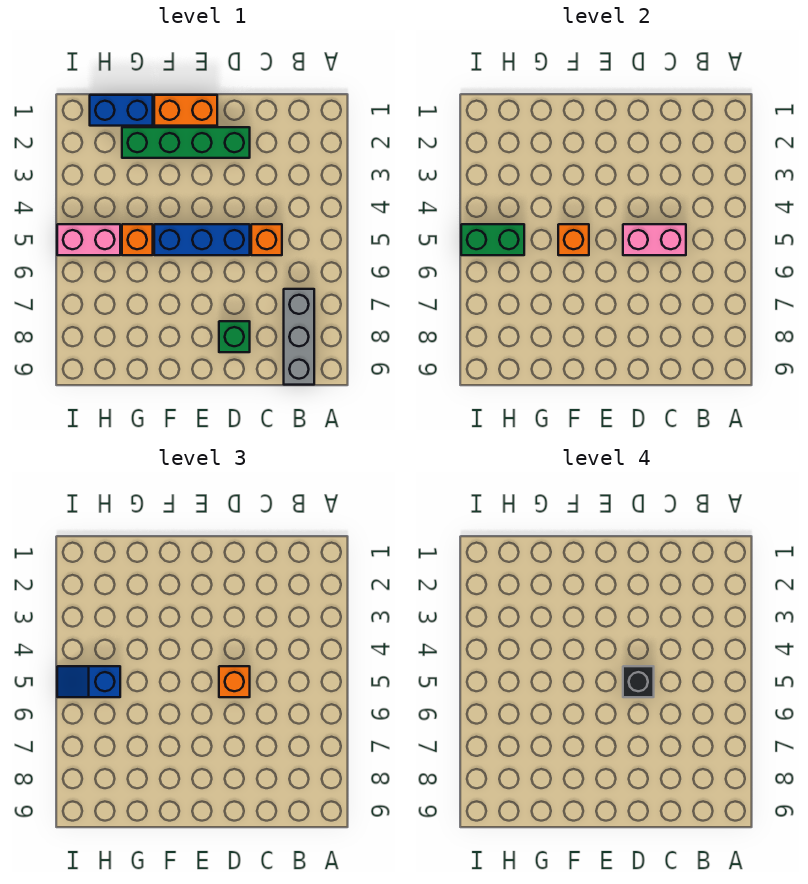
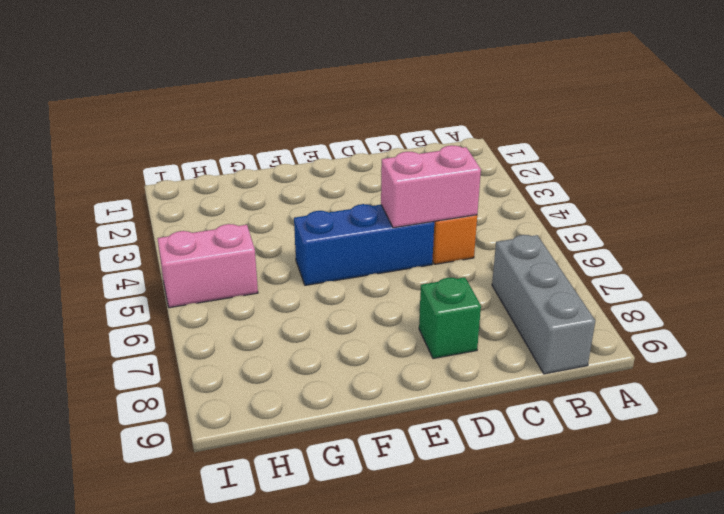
none -> green brick D2:G2 level 1
none -> orange brick E1:F1 level 1
none -> blue brick G1:H1 level 1

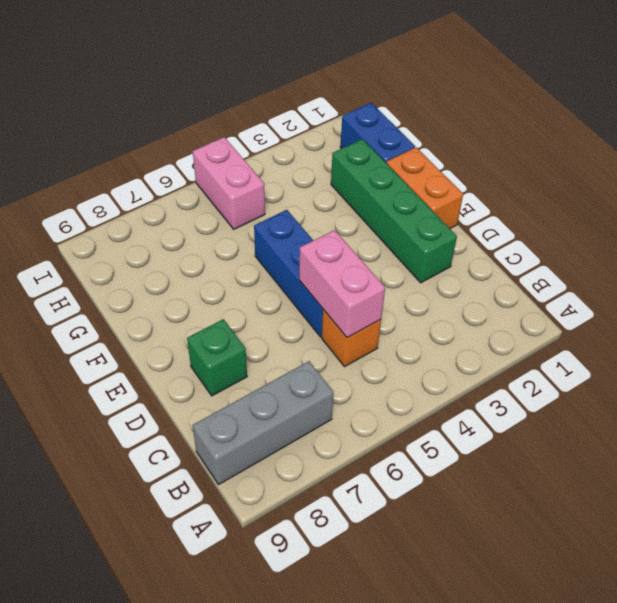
none -> orange brick G5 level 1
none -> orange brick F5 level 2
none -> green brick H5:I5 level 2

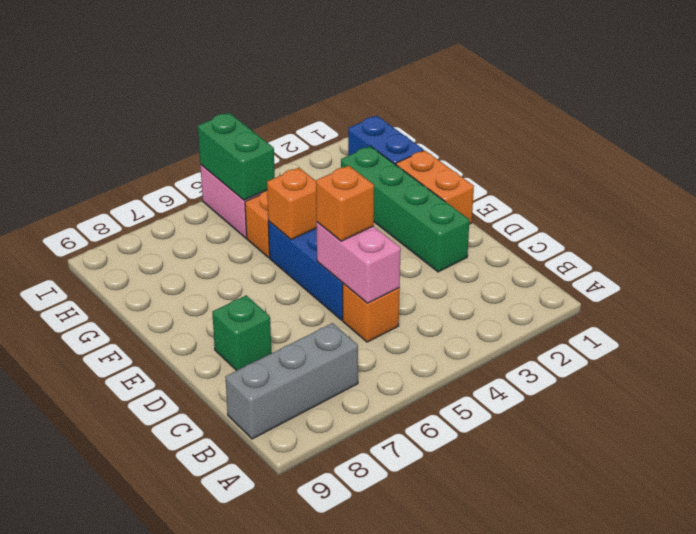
none -> blue slope H5:I5 level 3 top H
none -> black brick D5 level 4

